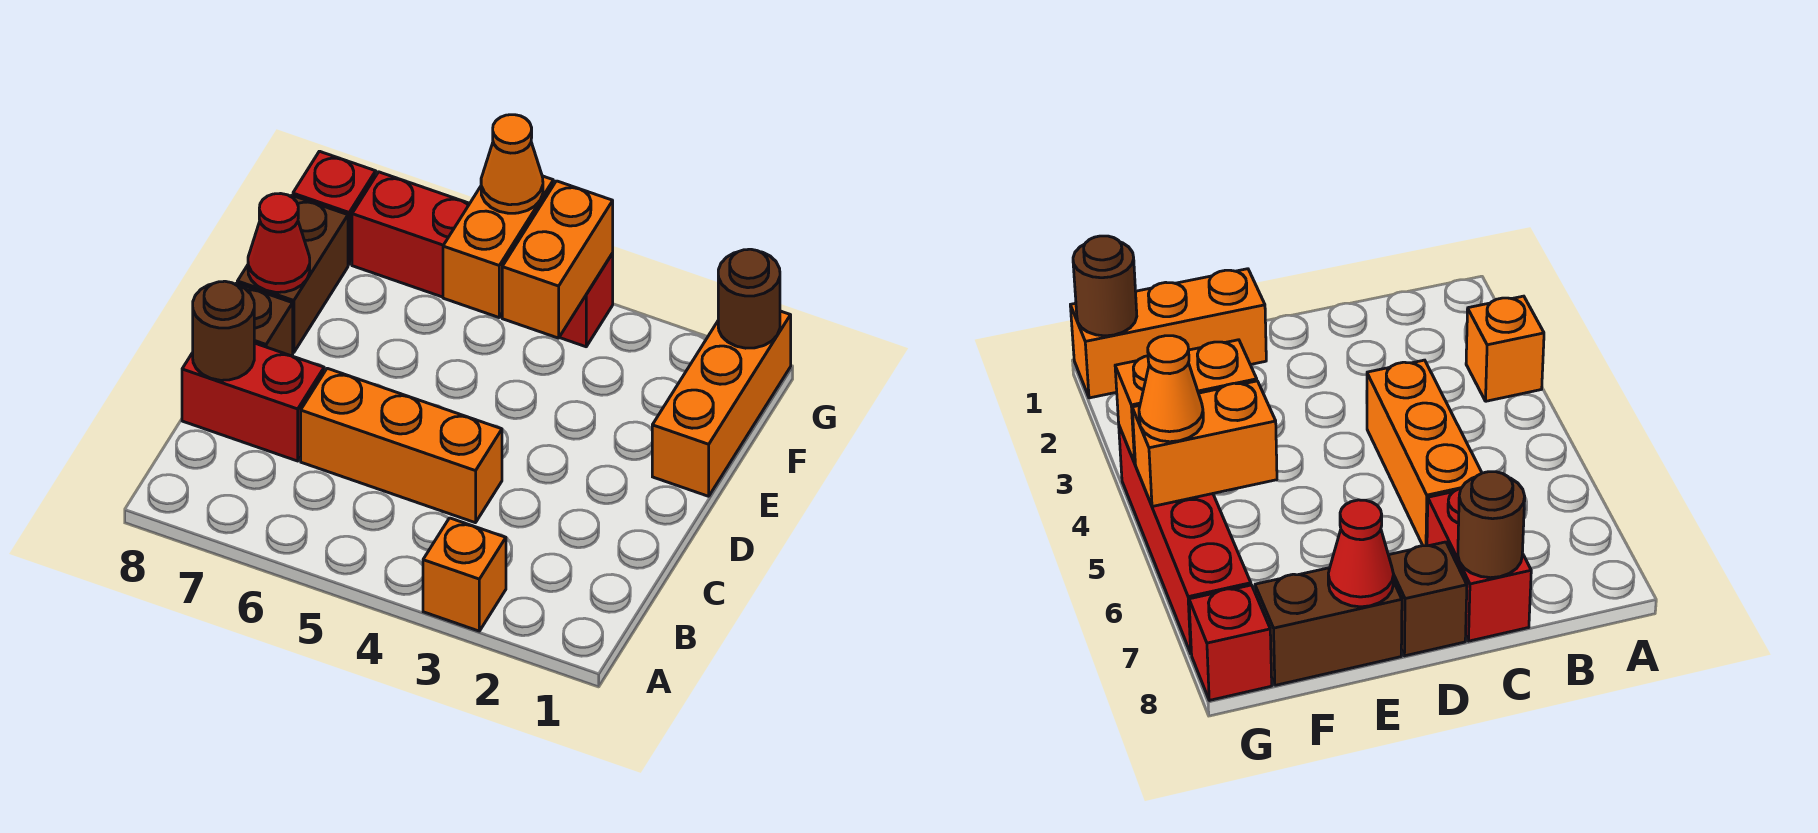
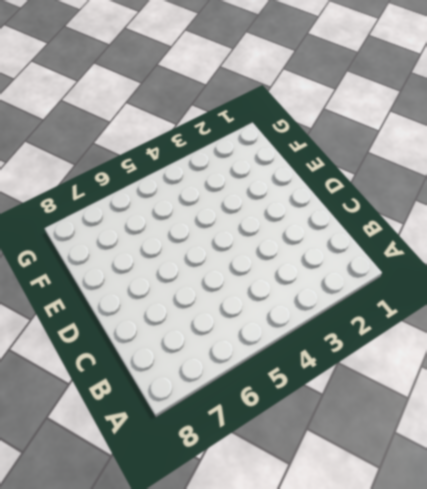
none -> orange brick A3 level 1
none -> orange brick C4:C6 level 1
none -> red brick C7:C8 level 1

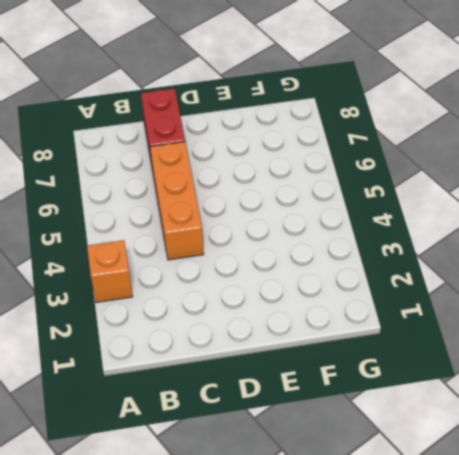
none -> brown brick D8 level 1
none -> orange brick E1:G1 level 1
none -> brown brick E8:F8 level 1

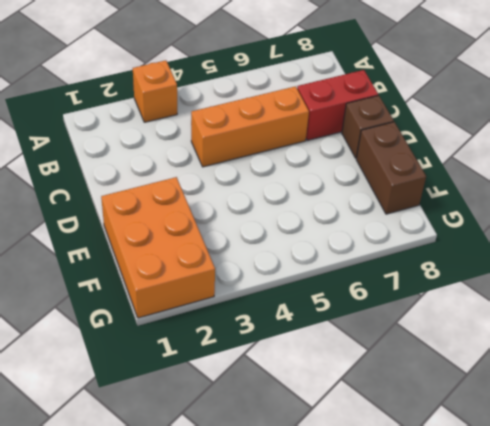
orange brick E1:G2 level 1 -> orange brick E1:G1 level 1
none -> red brick G4:G7 level 1
none -> red brick G8 level 1
none -> brown round brick C8 level 2

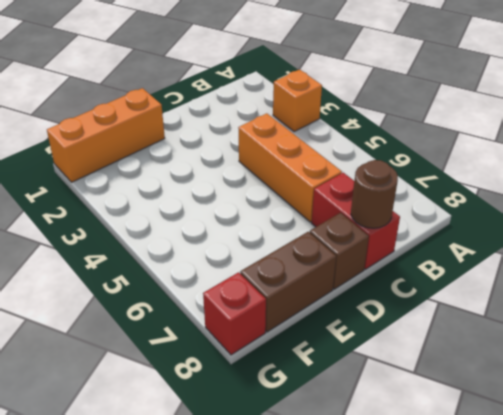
none -> red brick G4:G7 level 1
none -> red cone E8 level 2
none -> orange brick F4:G4 level 2

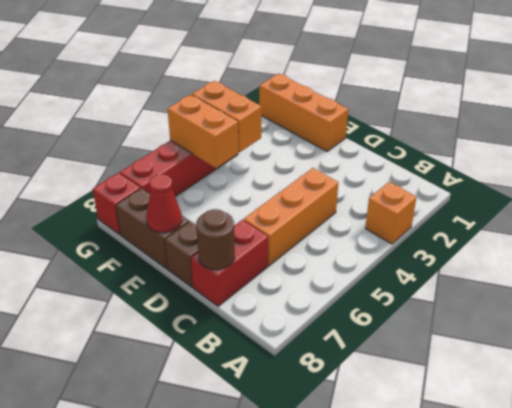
none -> brown round brick G1 level 2
none -> orange cone G5 level 3

